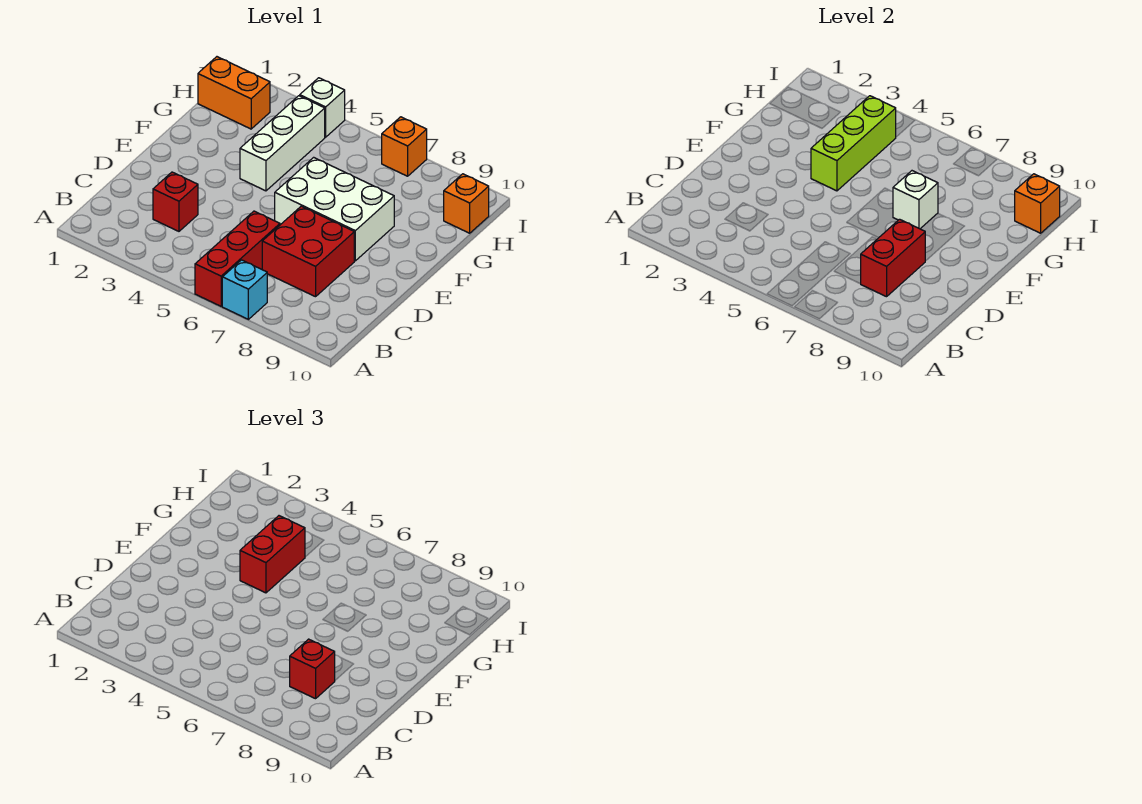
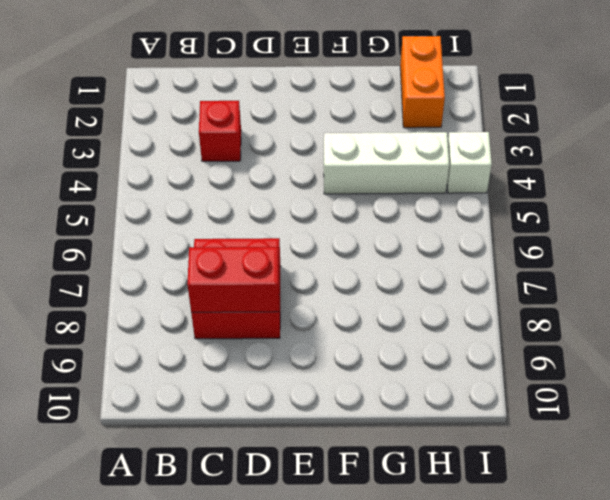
none -> red brick A6:C6 level 1
none -> cyan brick A7 level 1
none -> white brick E6:F8 level 1

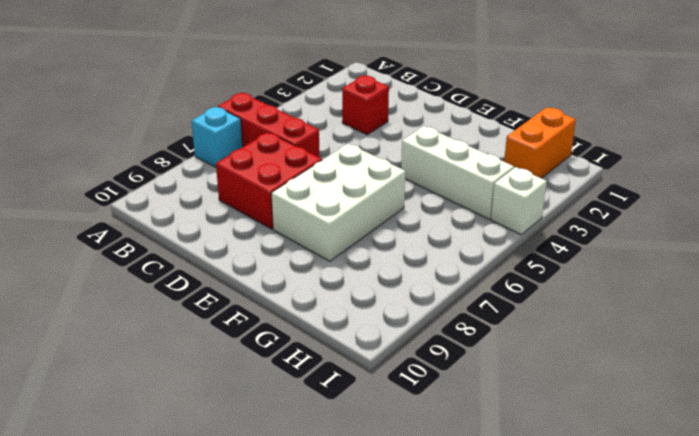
none -> orange brick H10 level 1
none -> orange brick I7 level 1
none -> red brick C8:D8 level 2

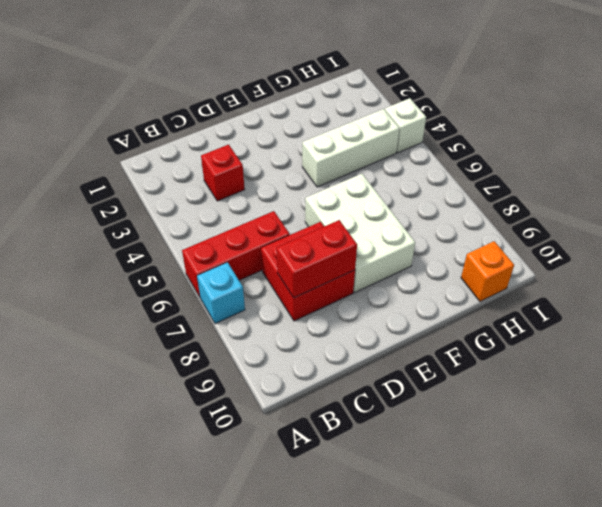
none -> orange brick H1:H2 level 1
none -> orange brick I7 level 1
none -> lime brick F4:H4 level 2

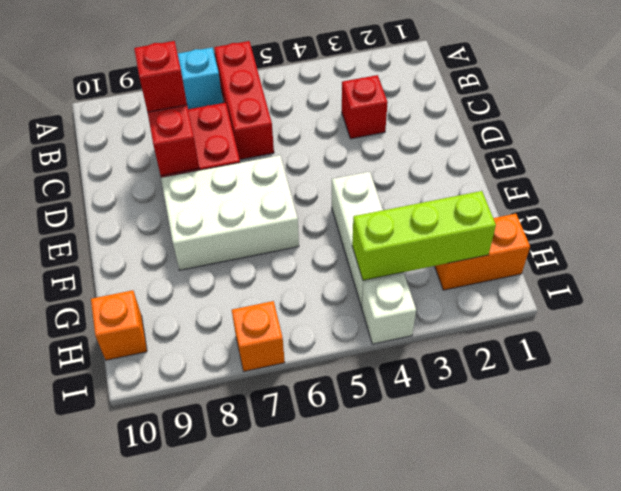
lime brick H2:H4 level 2 -> lime brick F4:H4 level 2
none -> white brick F7 level 2
none -> orange brick H10 level 2
none -> red brick F4:G4 level 3

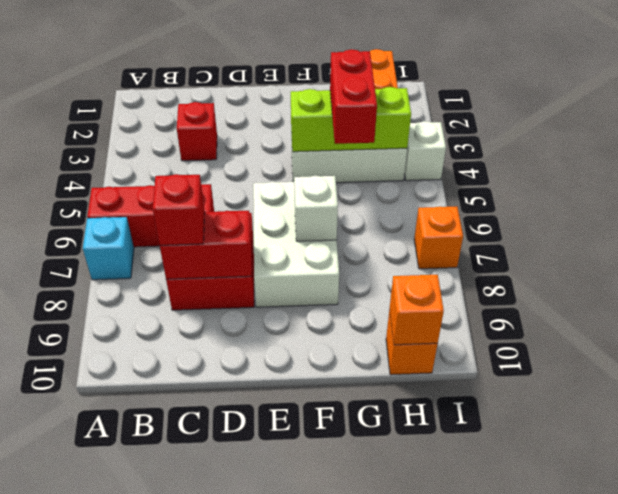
red brick G4:G5 level 3 -> red brick F4:G4 level 3

